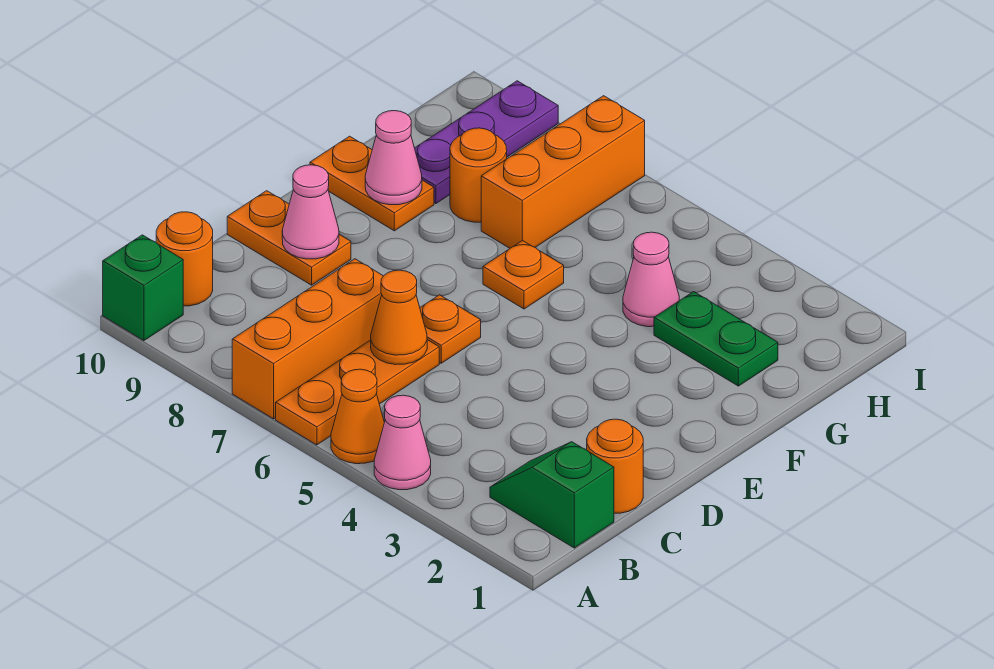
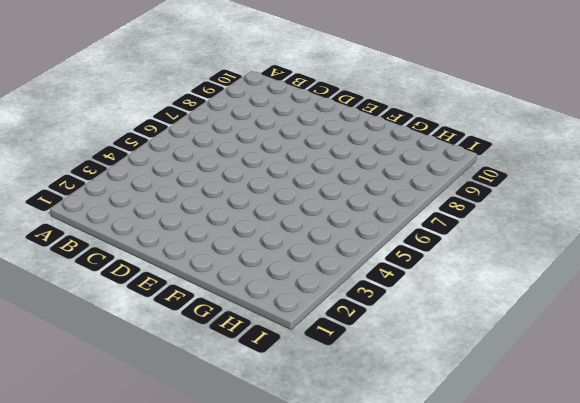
none -> pink cone A4 level 1
none -> orange cone A5 level 1
none -> orange plate A6:C6 level 1

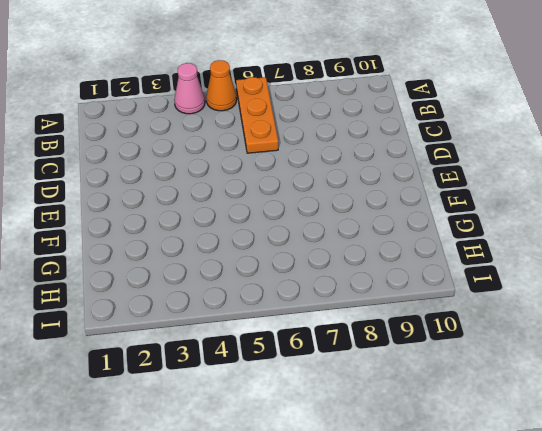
none -> orange brick A7:C7 level 1
none -> green brick A10 level 1
none -> green slope B1:B2 level 1 top 1

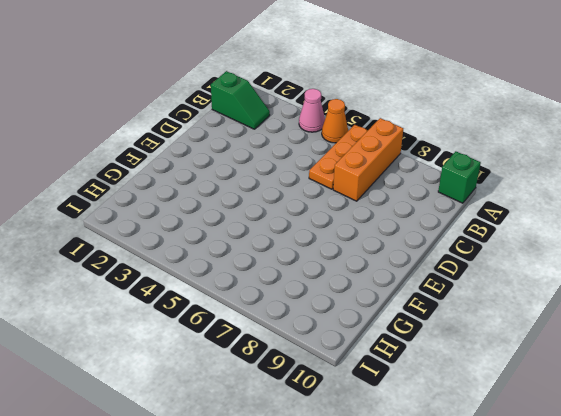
none -> orange round brick B10 level 1
none -> orange round brick C1 level 1
none -> orange plate D6 level 1

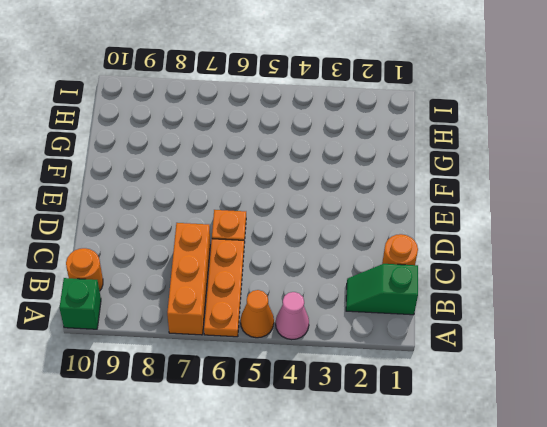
none -> orange plate D9:D10 level 1
none -> orange plate F6 level 1
none -> orange plate F9:F10 level 1

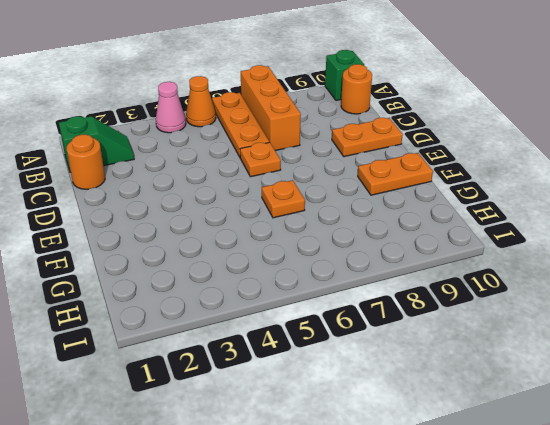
none -> green plate G2:G3 level 1
none -> pink cone G4 level 1
none -> orange brick G7:I7 level 1

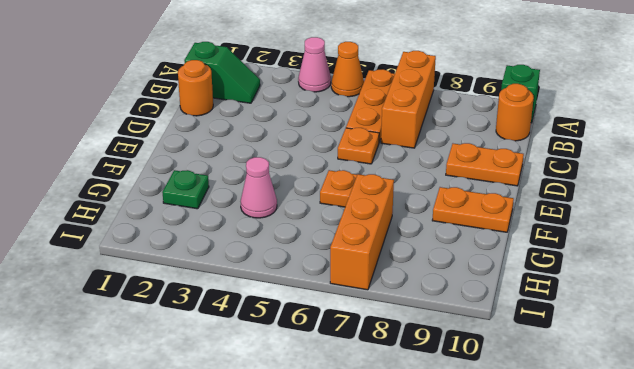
green plate G2 level 1 -> green plate G2:G3 level 1
none -> orange round brick G8 level 1
none -> purple plate G9:I9 level 1
none -> orange cone C6 level 2

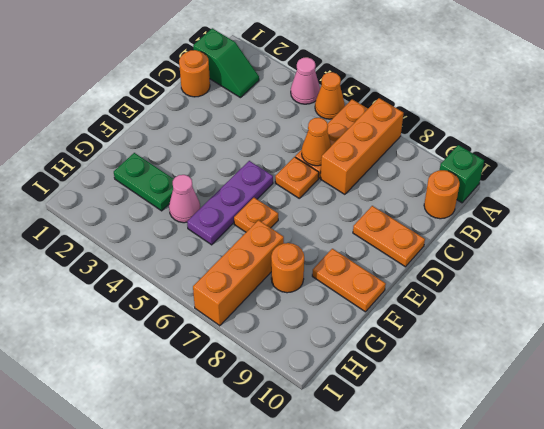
purple plate E5:G5 level 1 -> purple plate G9:I9 level 1
none -> pink cone D9 level 2
none -> pink cone F9 level 2

